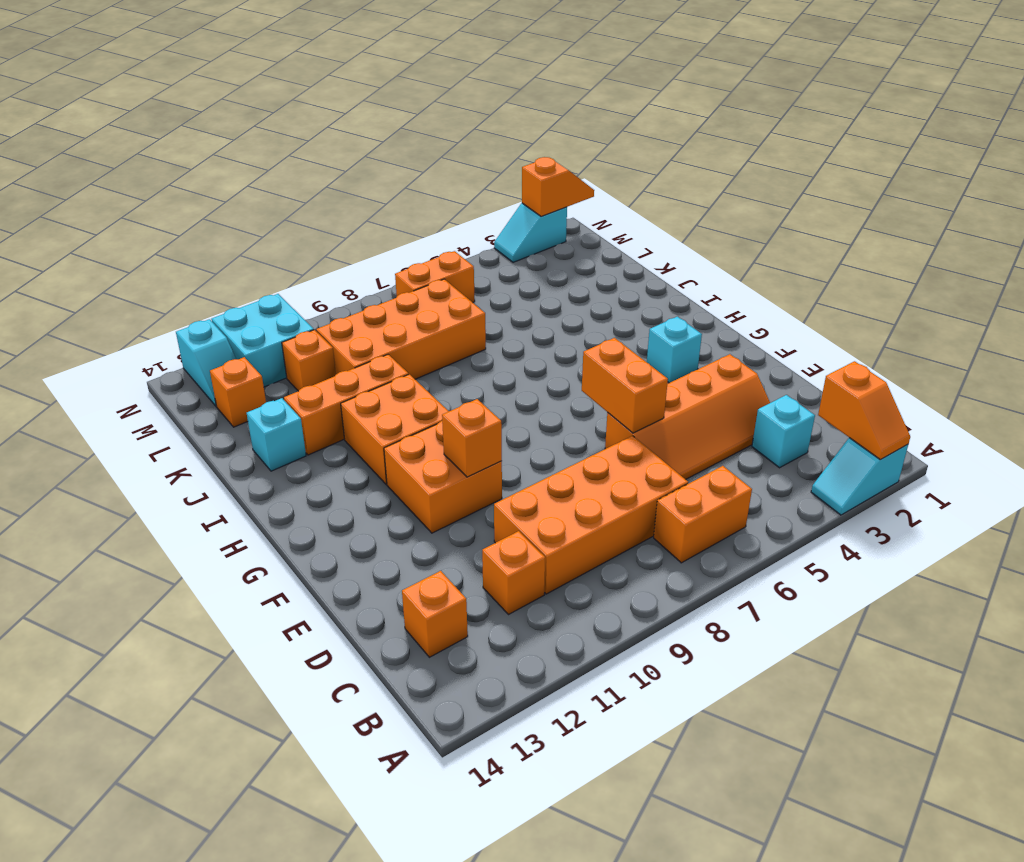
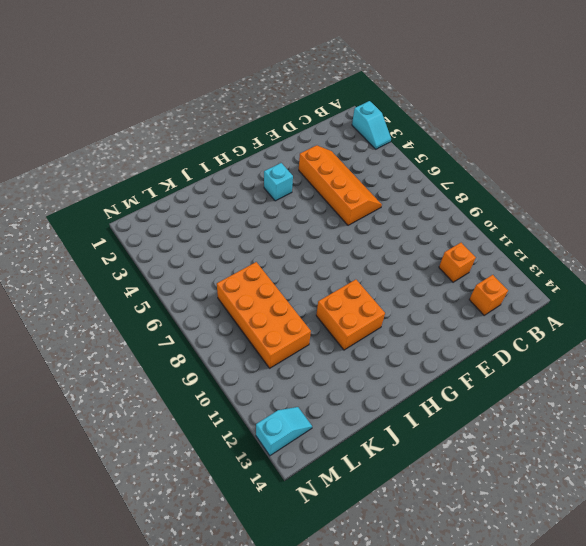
none -> orange brick B6:B7 level 1
none -> cyan brick C3 level 1
none -> orange brick C7:D10 level 1

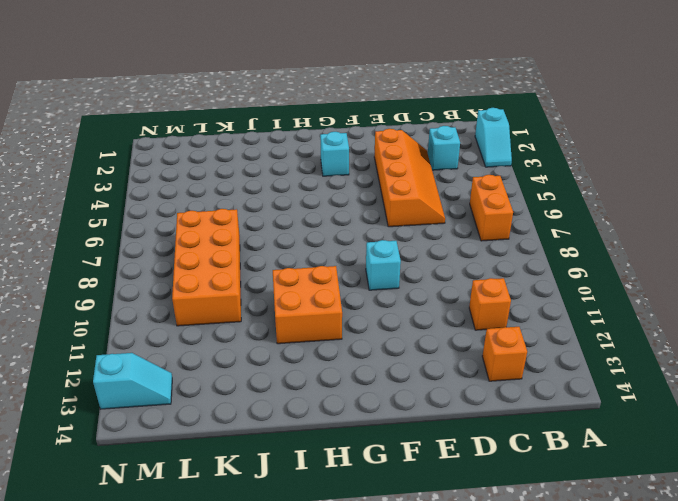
cyan brick F9 level 1 -> cyan brick J13 level 1
none -> orange brick C7:D10 level 1
none -> orange brick F10:G11 level 1
none -> orange brick J10:J12 level 1

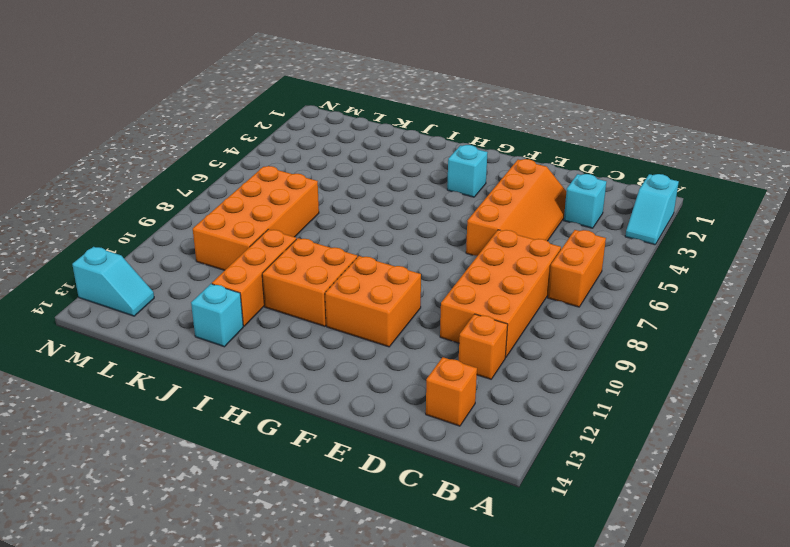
none -> orange brick L11 level 1
none -> orange brick L13 level 1
none -> orange brick M6:M7 level 1

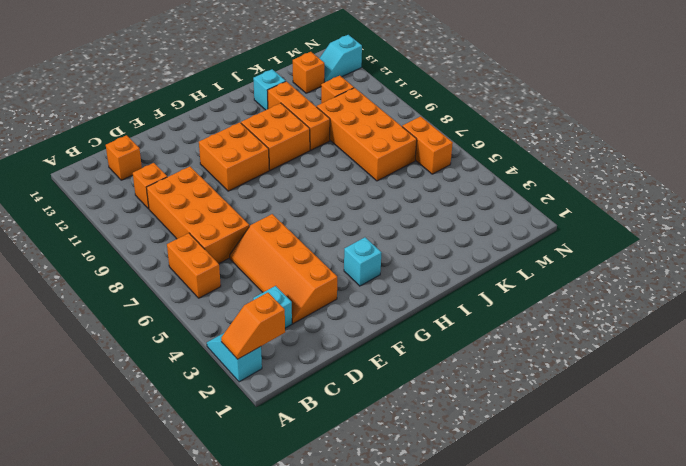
none -> cyan brick M11:N12 level 1
none -> cyan slope N2:N3 level 1 top 2
none -> orange brick E6:F6 level 2

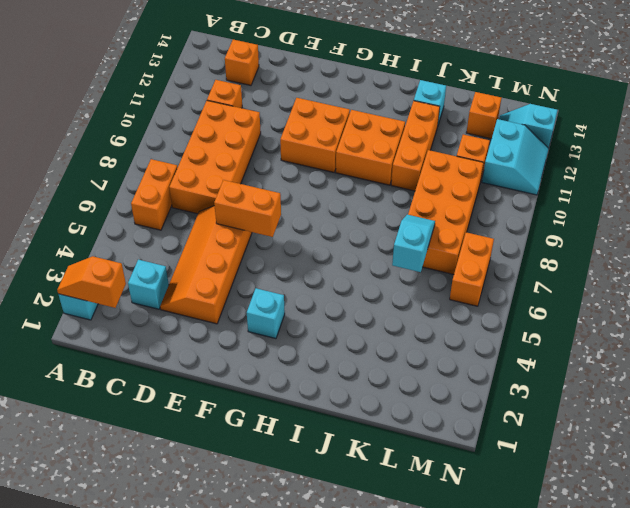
cyan slope K6:K7 level 2 top 6 -> cyan slope N2:N3 level 1 top 2
cyan slope M11:N12 level 1 top M -> cyan brick M11:N12 level 1
none -> orange brick F10 level 2
none -> orange slope N1:N2 level 2 top 2

